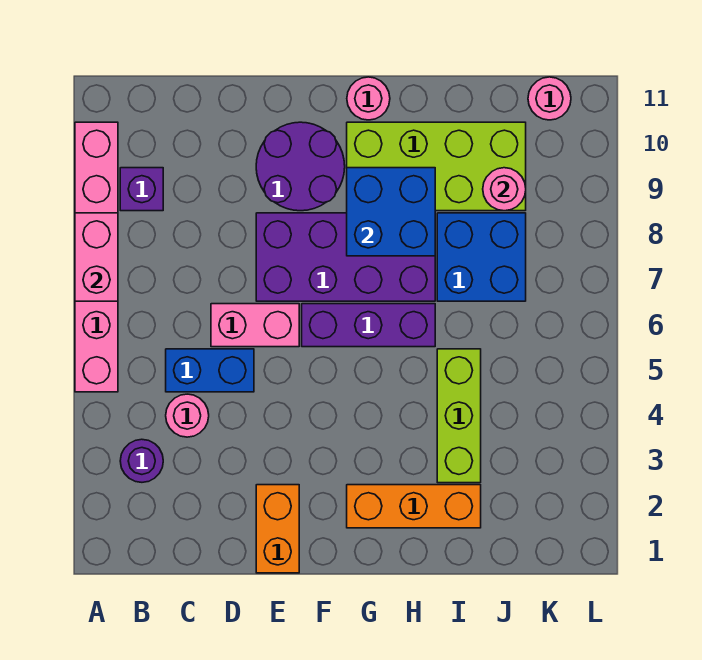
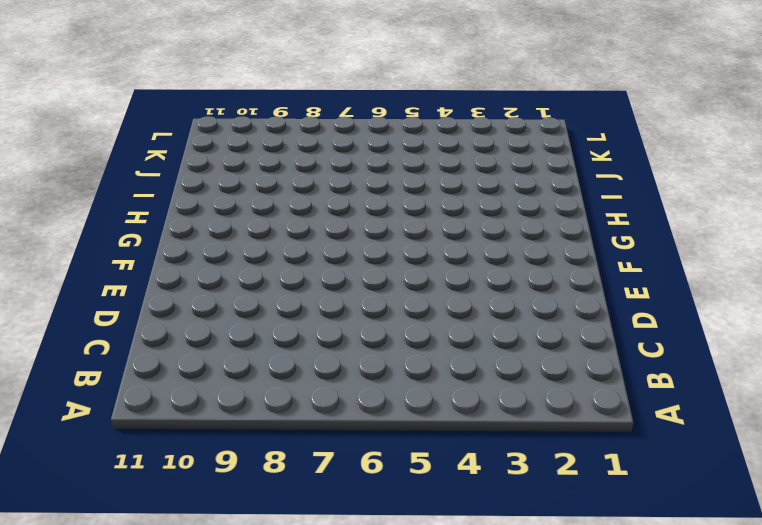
none -> pink brick A5:A10 level 1
none -> purple round brick B3 level 1
none -> purple brick B9 level 1

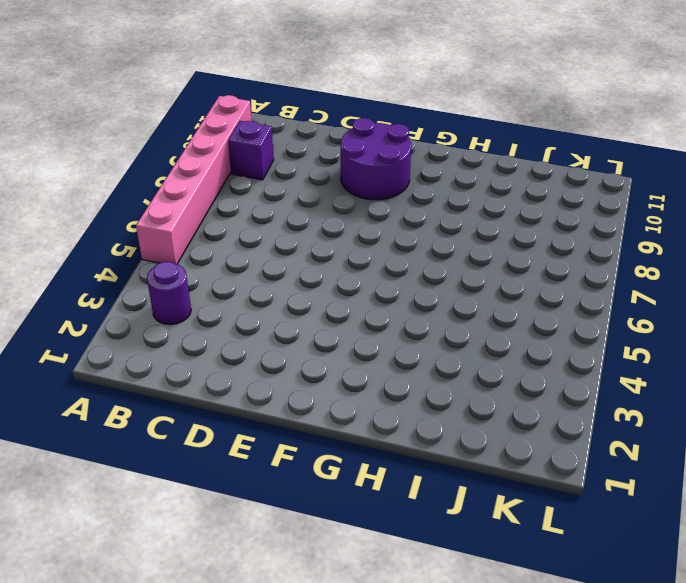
none -> pink round brick C4 level 1
none -> blue brick C5:D5 level 1
none -> pink brick D6:E6 level 1

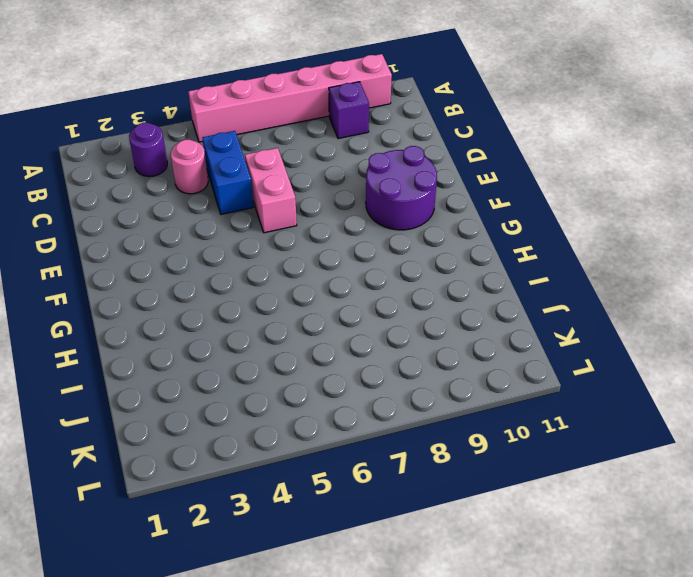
none -> orange brick E1:E2 level 1
none -> purple brick E7:H8 level 1
none -> purple brick F6:H6 level 1

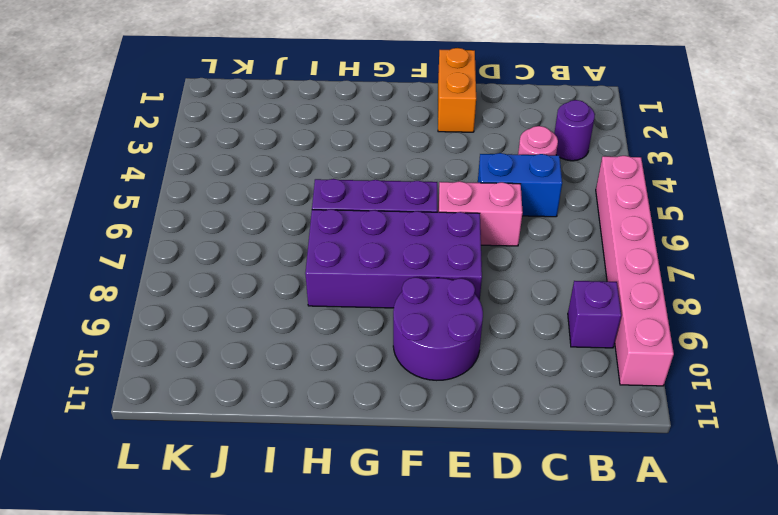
none -> orange brick G2:I2 level 1
none -> lime brick G9:J10 level 1
none -> pink round brick G11 level 1

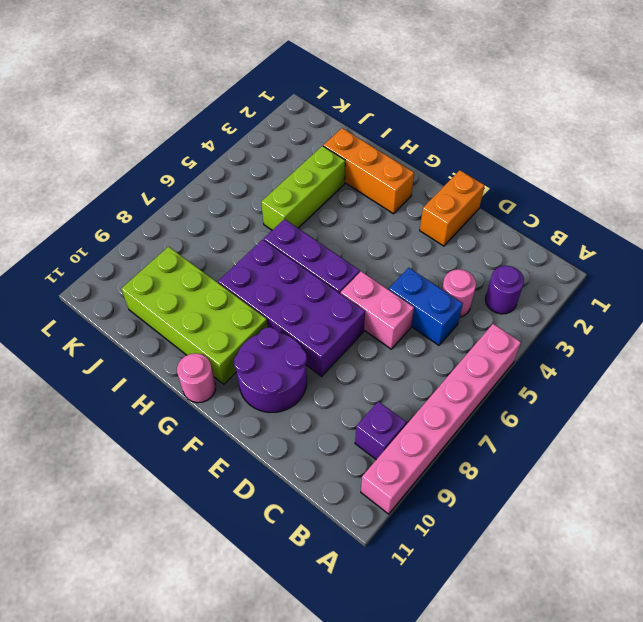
none -> blue brick I7:J8 level 1
none -> pink round brick K11 level 1
none -> pink brick A7:A8 level 2

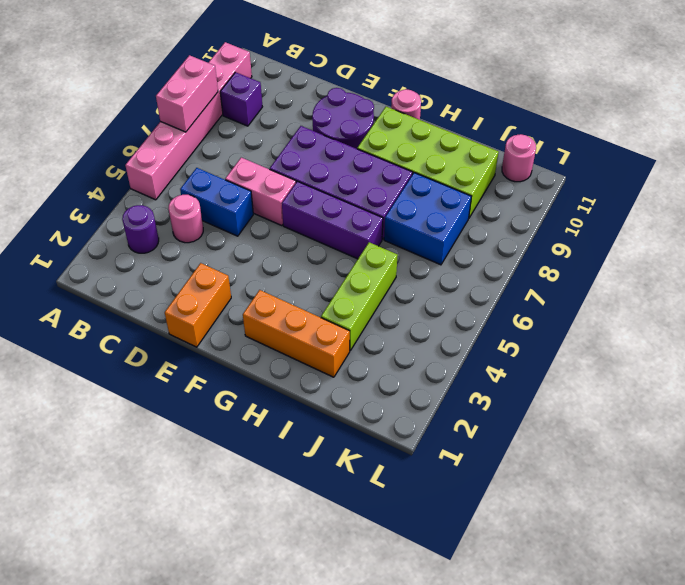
none -> blue brick G8:H9 level 2
none -> pink round brick J9 level 2

